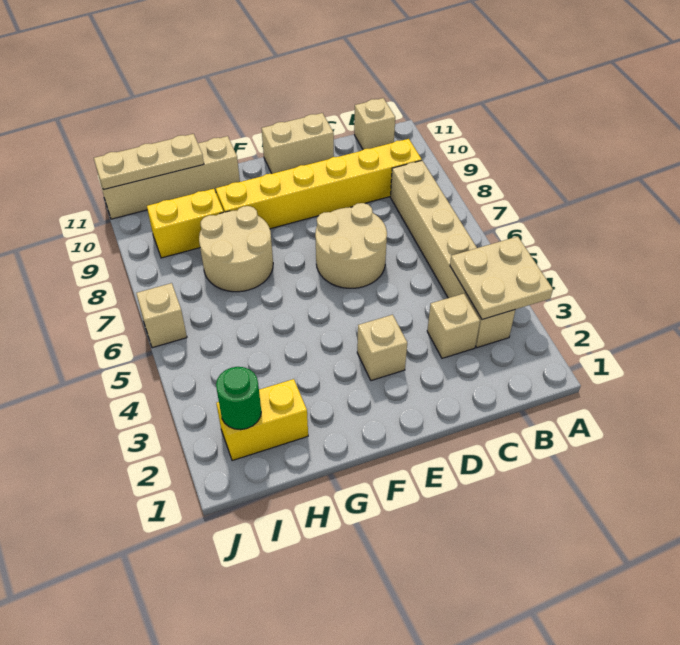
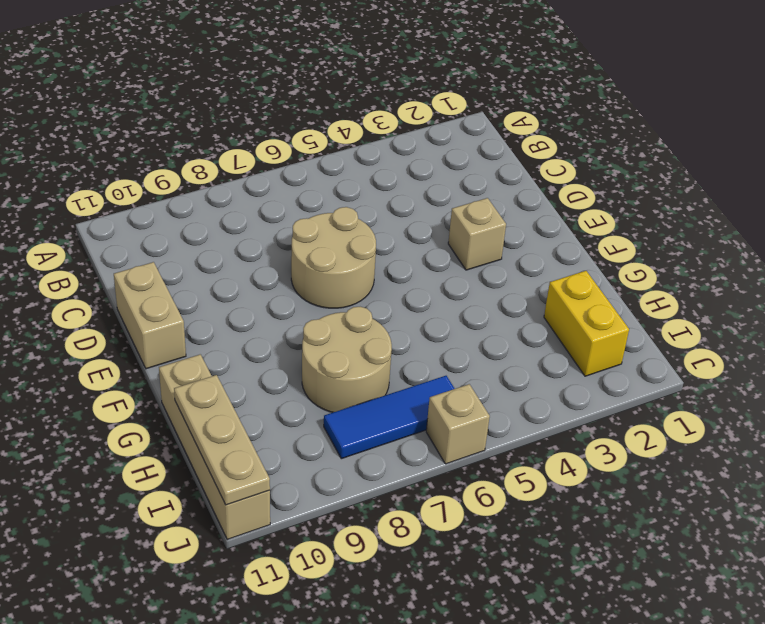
blue tile I6:I8 level 1 -> none
none -> tan brick B3:B8 level 1
none -> yellow brick B9:G9 level 1
none -> tan brick B11 level 1

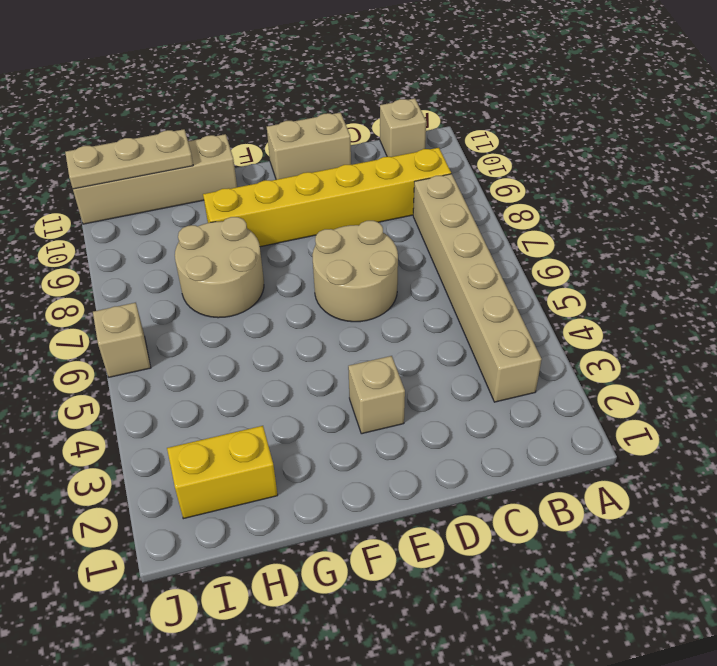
none -> tan brick C3 level 1
none -> yellow brick H9:I9 level 1
none -> tan plate A3:B4 level 2

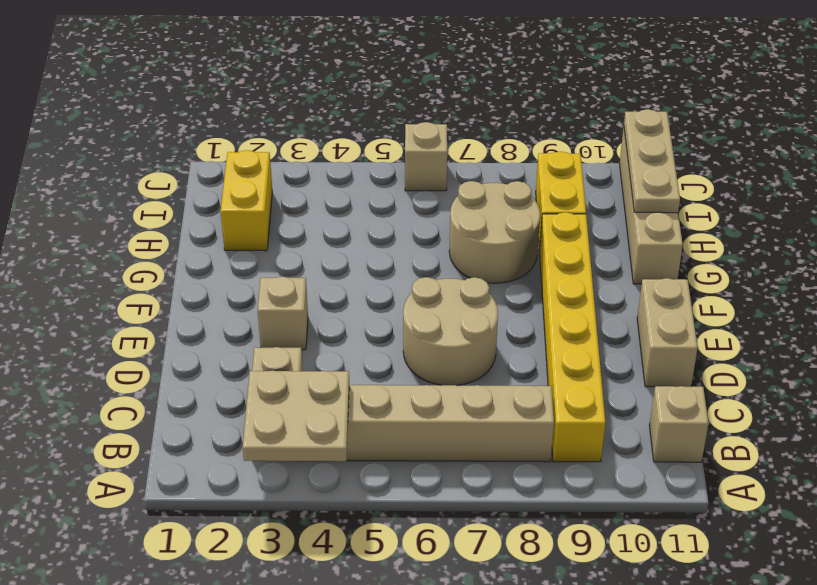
none -> green round brick I2 level 2

